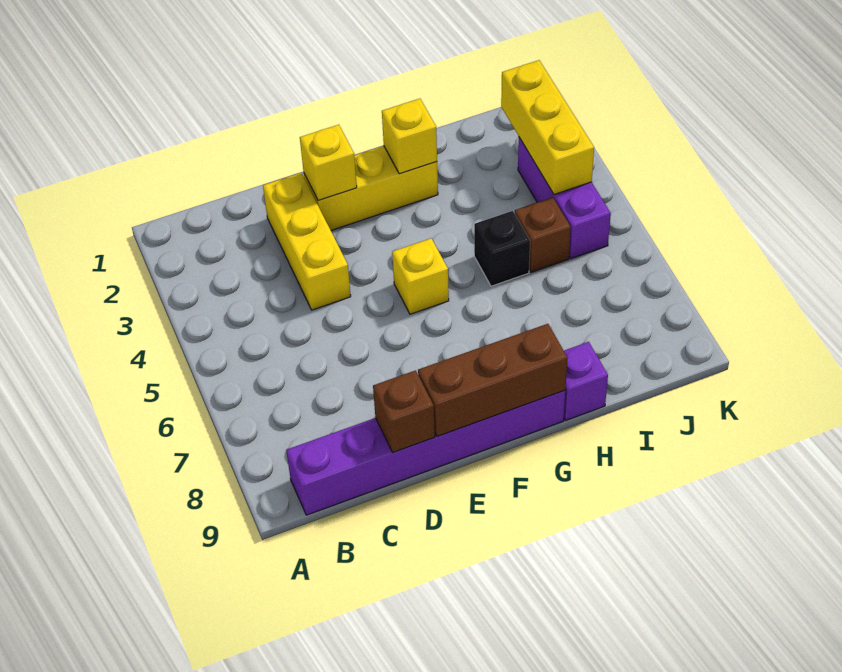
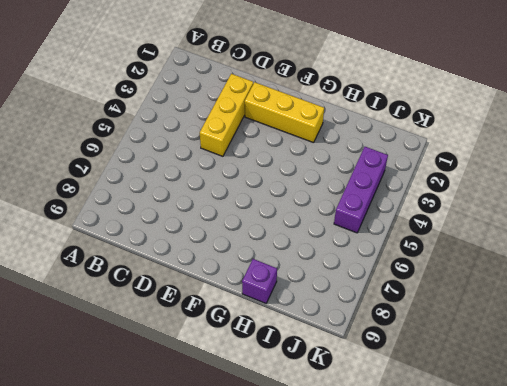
none -> purple brick B9:G9 level 1
none -> yellow brick F5 level 1
none -> black brick H5 level 1

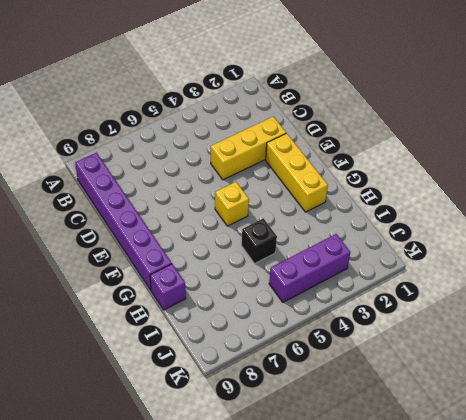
none -> brown brick I5 level 1
none -> brown brick D9 level 2
none -> yellow brick E2 level 2

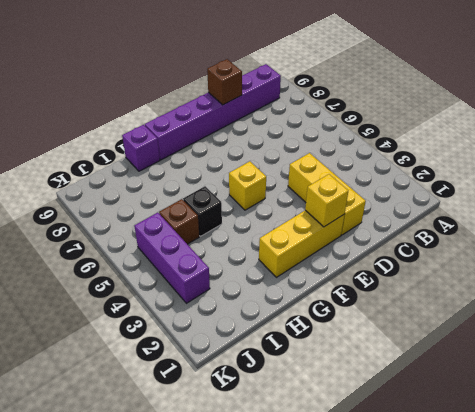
none -> brown brick E9:G9 level 2
none -> yellow brick G2 level 2
none -> yellow brick J2:J4 level 2

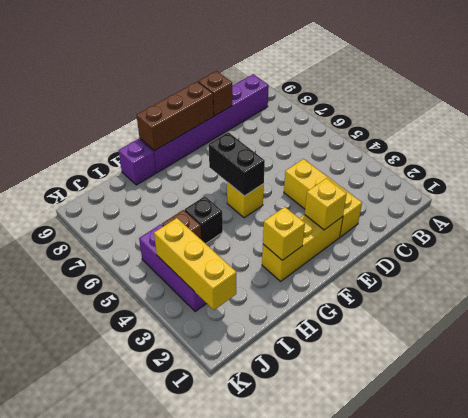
black brick F5:F6 level 2 -> none

